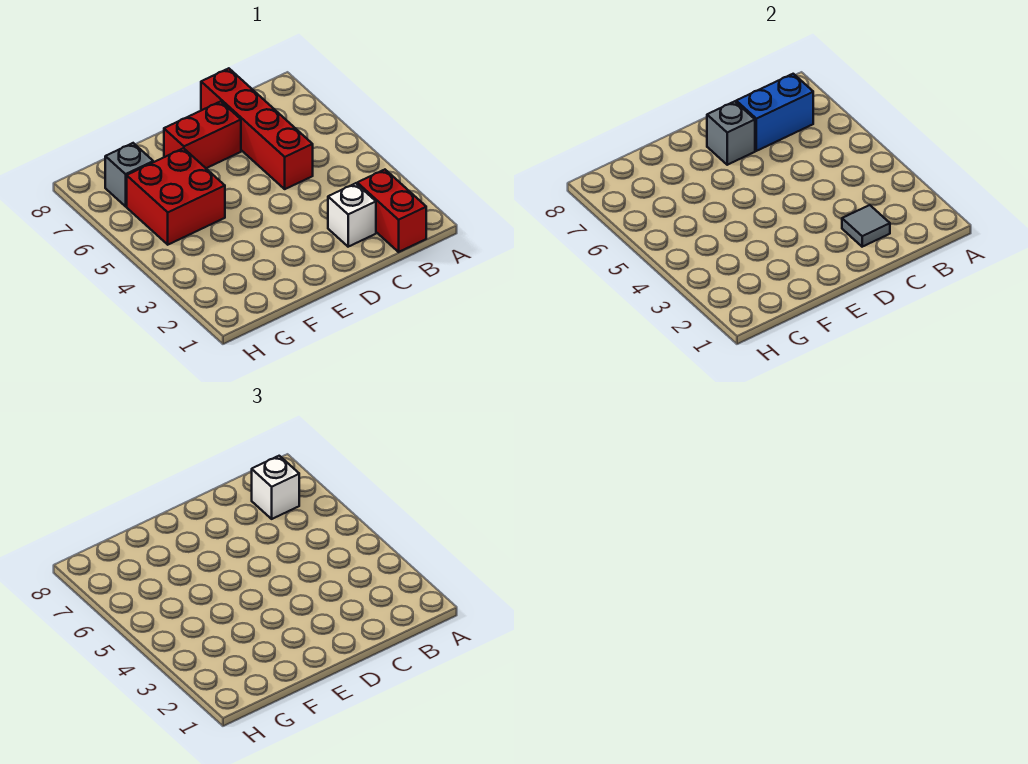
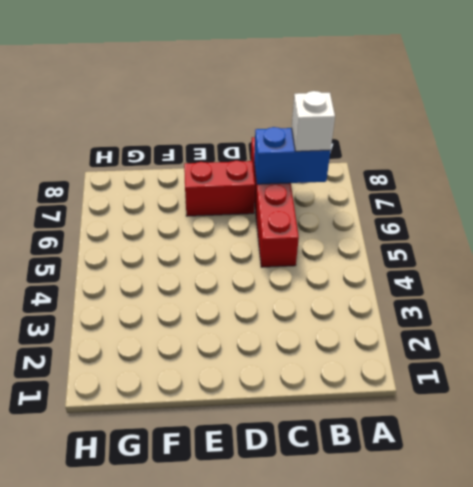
none -> red brick B1:B2 level 1
none -> white brick C2 level 1

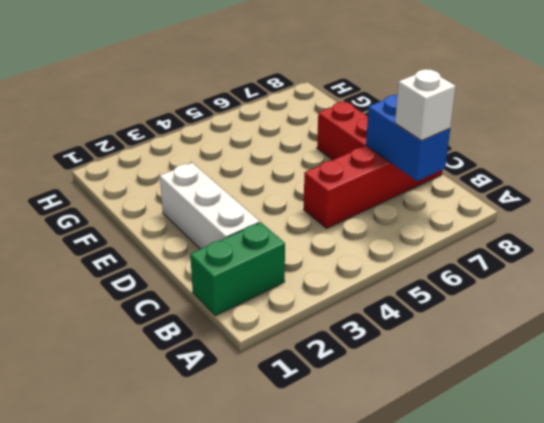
green brick B1:B2 level 1 -> red brick B1:B2 level 1
white brick C2:E2 level 1 -> white brick C2 level 1
none -> red brick F5:G6 level 1
none -> grey brick G7 level 1

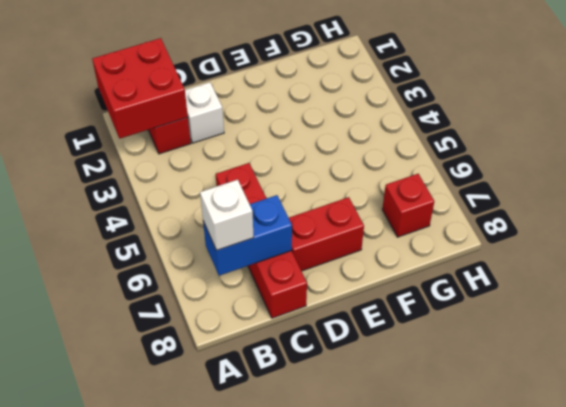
red brick A1:B2 level 2 -> red brick F5:G6 level 1
red brick G7 level 1 -> grey brick G7 level 1
none -> grey tile C2 level 2
none -> grey brick D7 level 2

